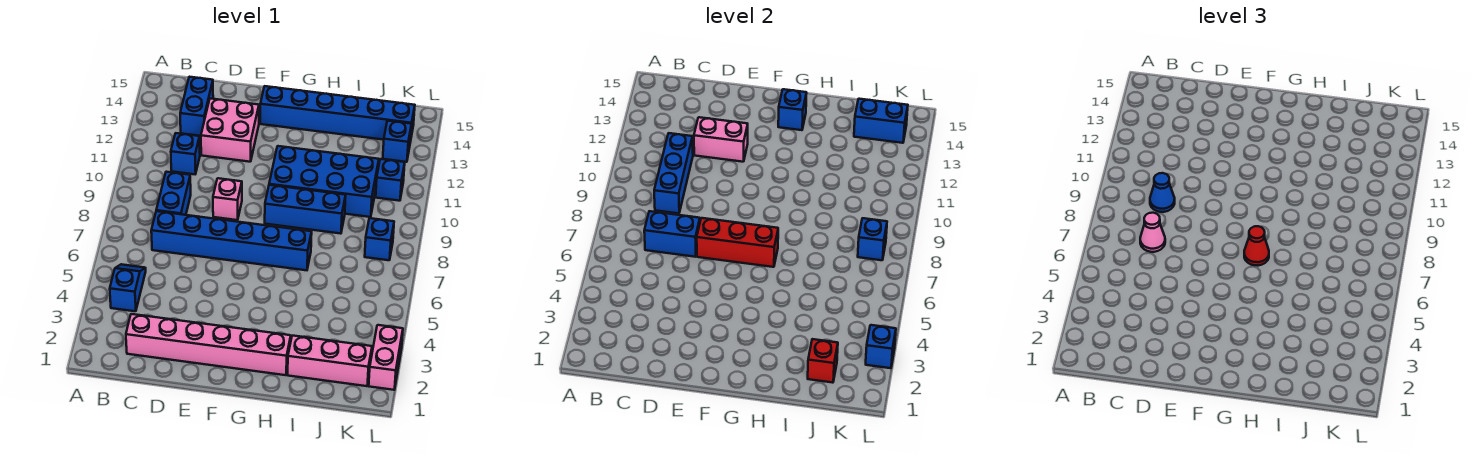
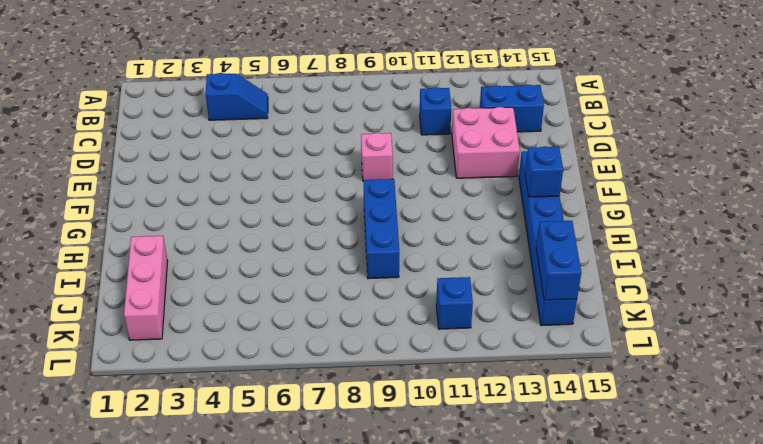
none -> pink brick C2:H2 level 1
none -> blue brick C7:H7 level 1
none -> blue brick C8:C9 level 1

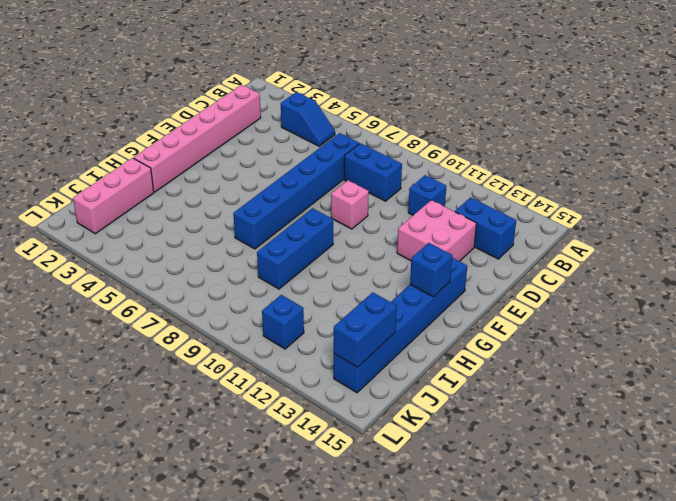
none -> blue brick G10:J11 level 1
none -> blue brick K8 level 1
none -> blue brick K13 level 1

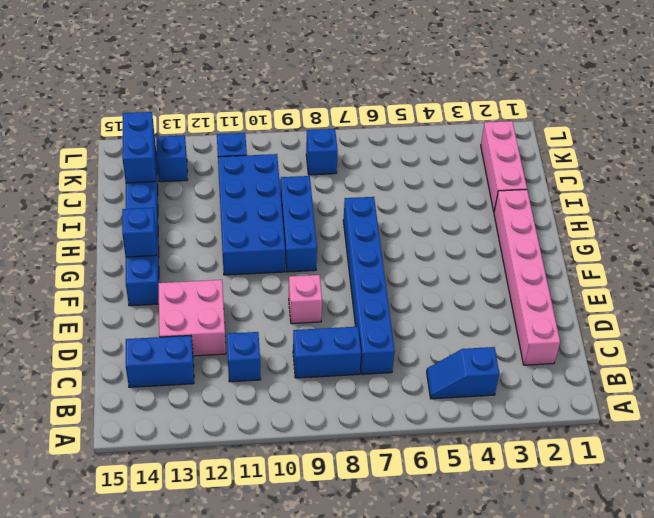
none -> pink brick L2:L3 level 1
none -> blue brick C7:D7 level 2
none -> blue brick C9:C11 level 2

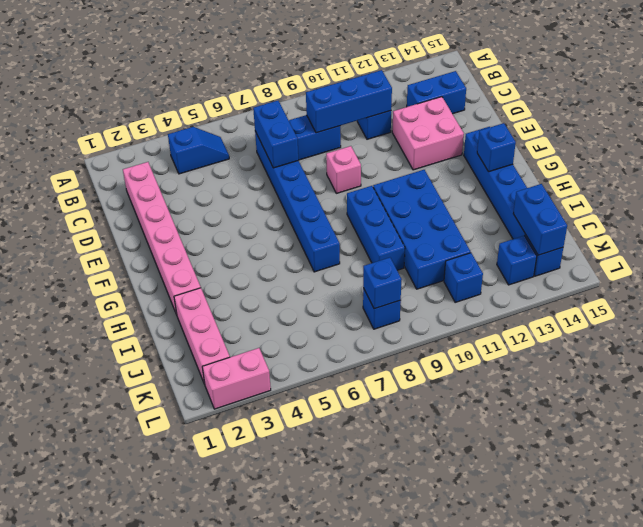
none -> pink brick D12:E12 level 2
none -> red brick E7:G7 level 2
none -> red brick J2 level 2

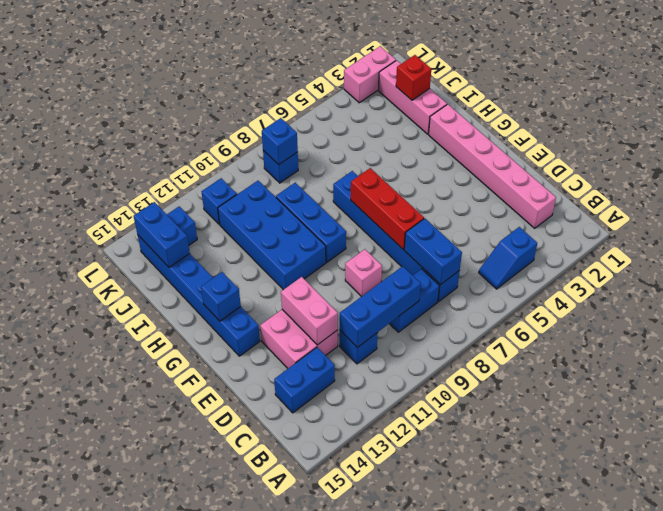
none -> blue brick L3 level 2
none -> pink cone C7 level 3
none -> blue cone C9 level 3

